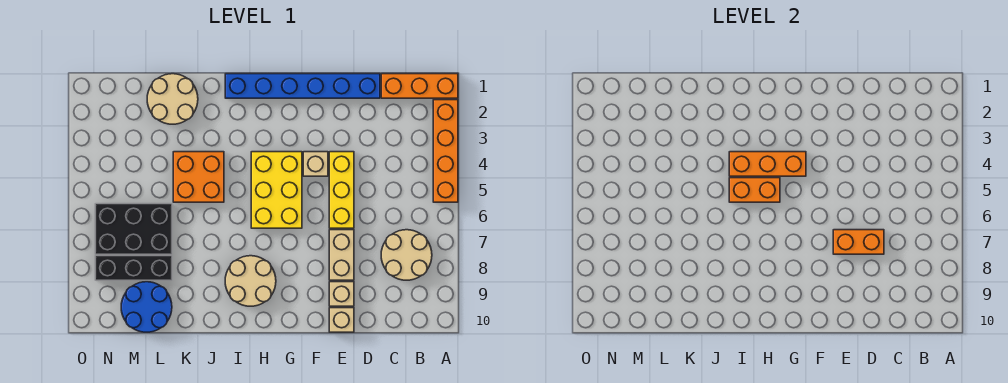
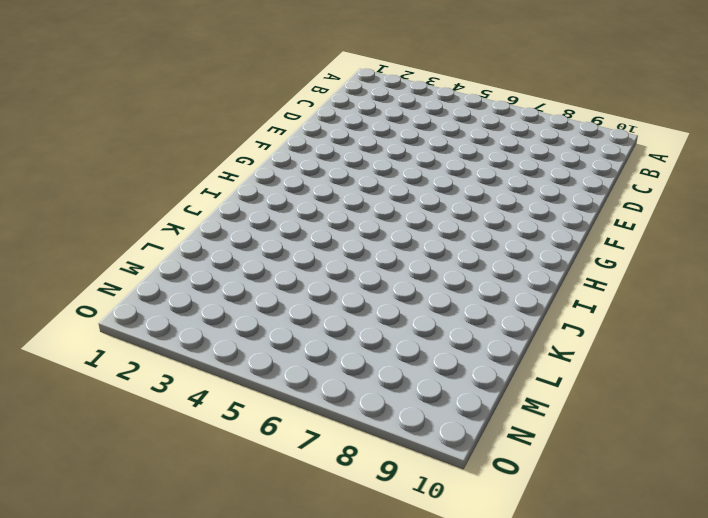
none -> orange brick A1:C1 level 1
none -> orange brick A2:A5 level 1
none -> tan round brick B7:C8 level 1

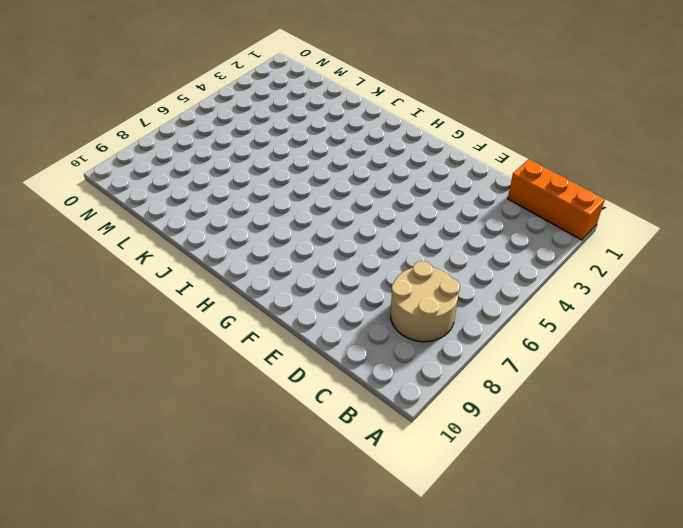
none -> orange brick A2:A5 level 1
none -> blue brick D1:I1 level 1
none -> yellow brick E4:E6 level 1

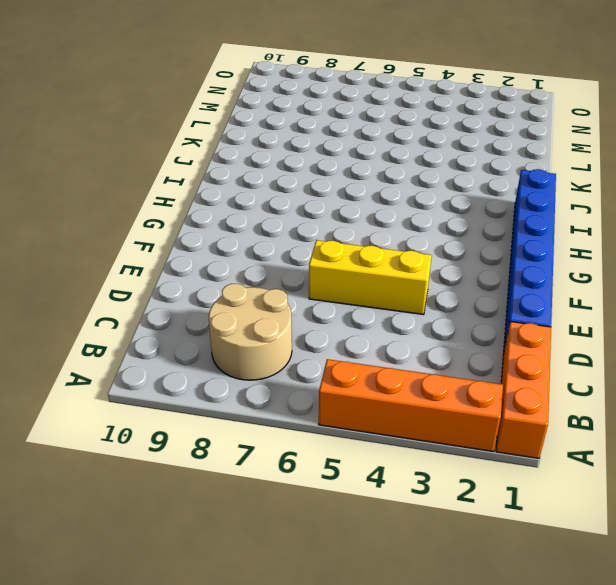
none -> tan brick E7:E8 level 1
none -> tan brick E9 level 1
none -> tan brick E10 level 1

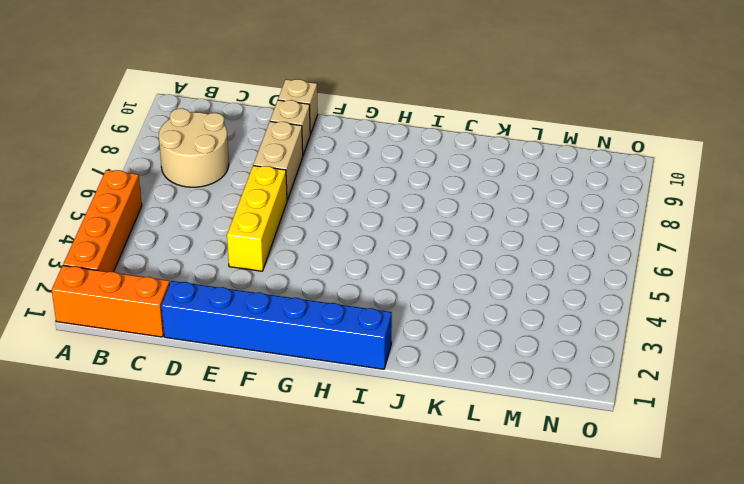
none -> tan brick F4 level 1
none -> yellow brick G4:H6 level 1
none -> tan round brick H8:I9 level 1

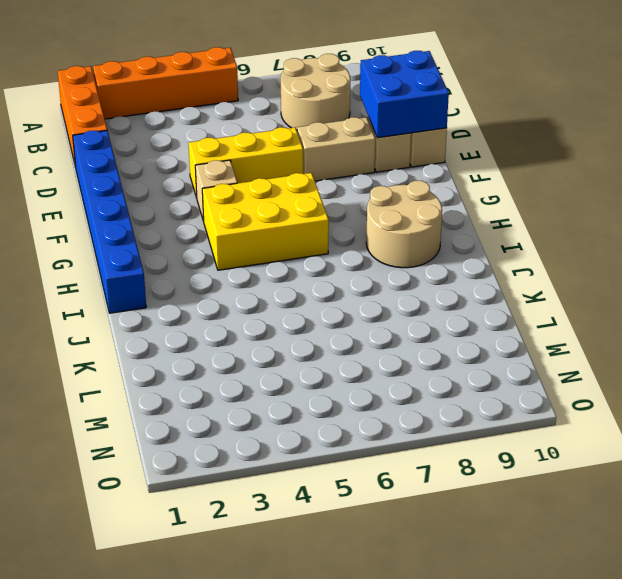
blue brick D9:E10 level 2 -> none
none -> orange brick J4:K5 level 1
none -> tan round brick K1:L2 level 1
none -> black brick L6:N7 level 1

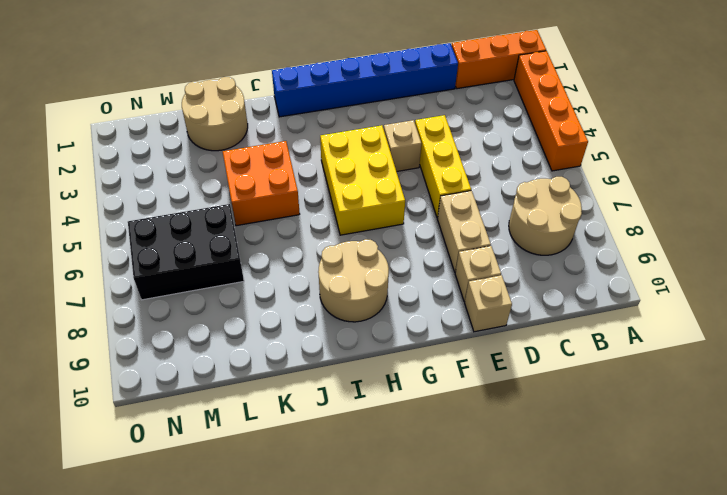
none -> black brick L8:N8 level 1
none -> blue round brick L9:M10 level 1
none -> orange brick D7:E7 level 2

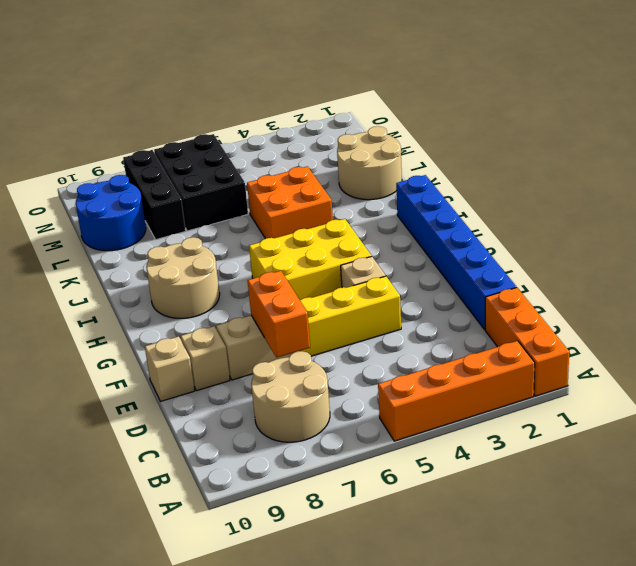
none -> orange brick G4:I4 level 2
none -> orange brick H5:I5 level 2

